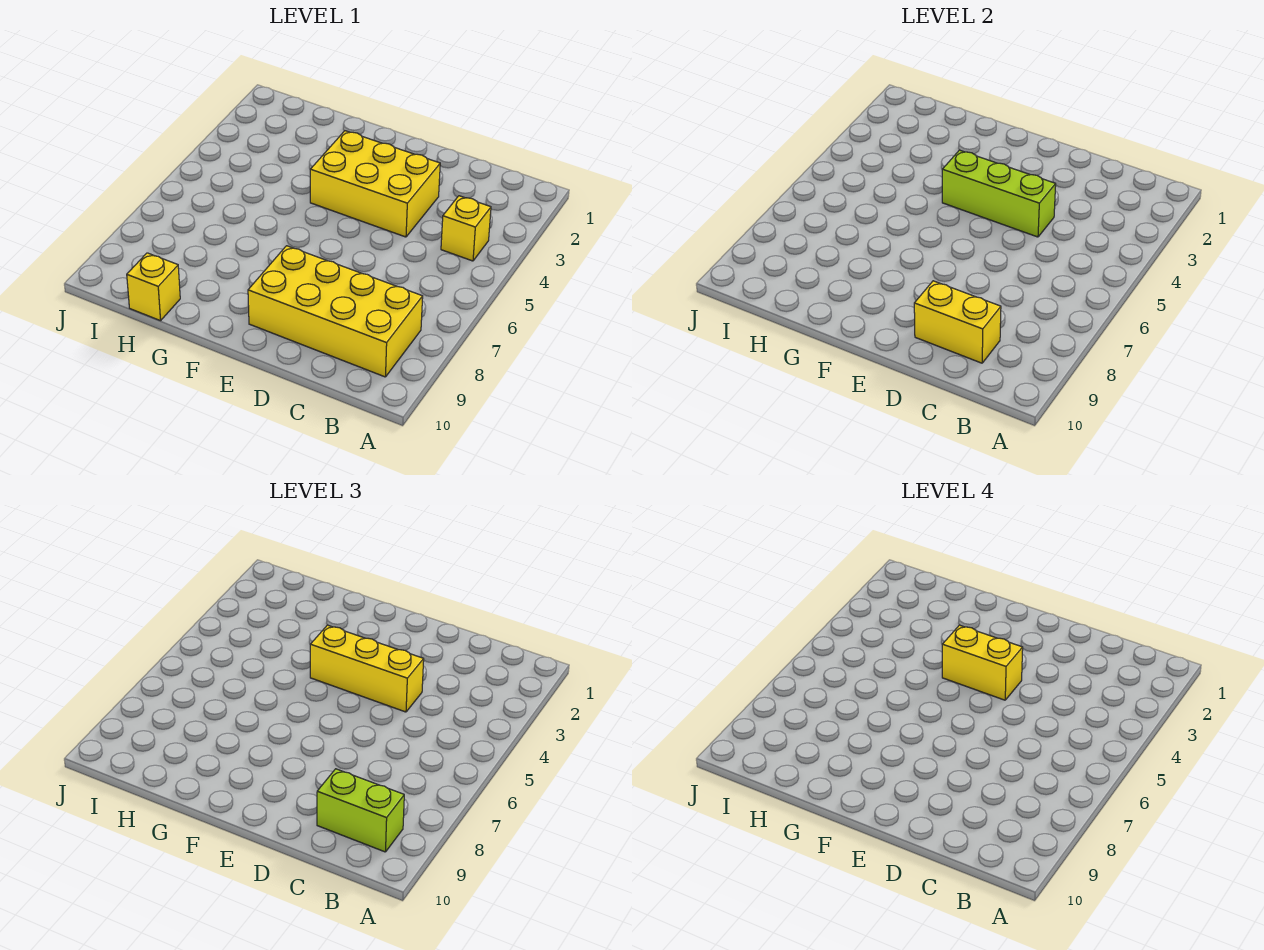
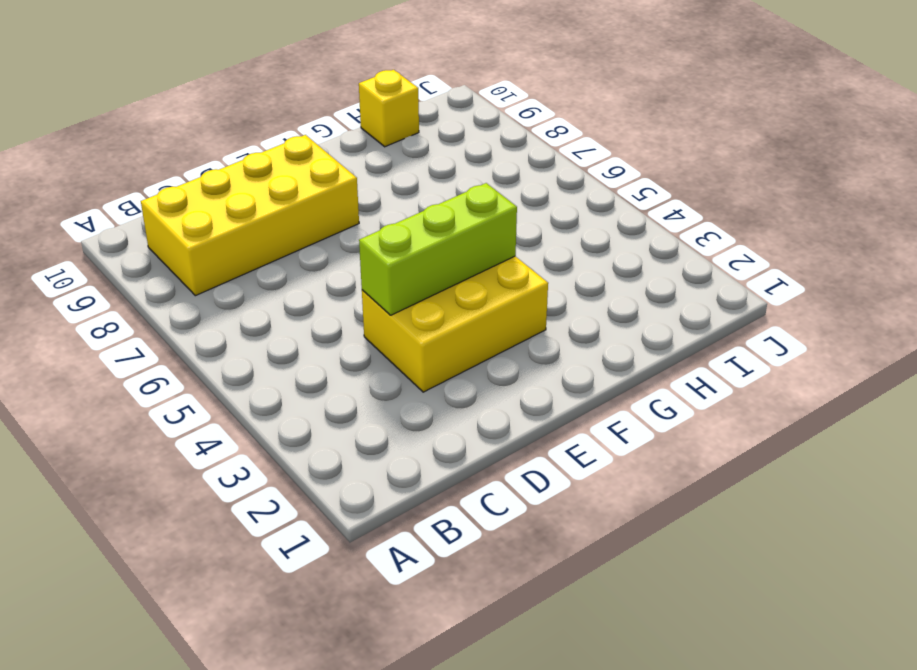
none -> yellow brick B4 level 1
none -> yellow brick C9:D9 level 2

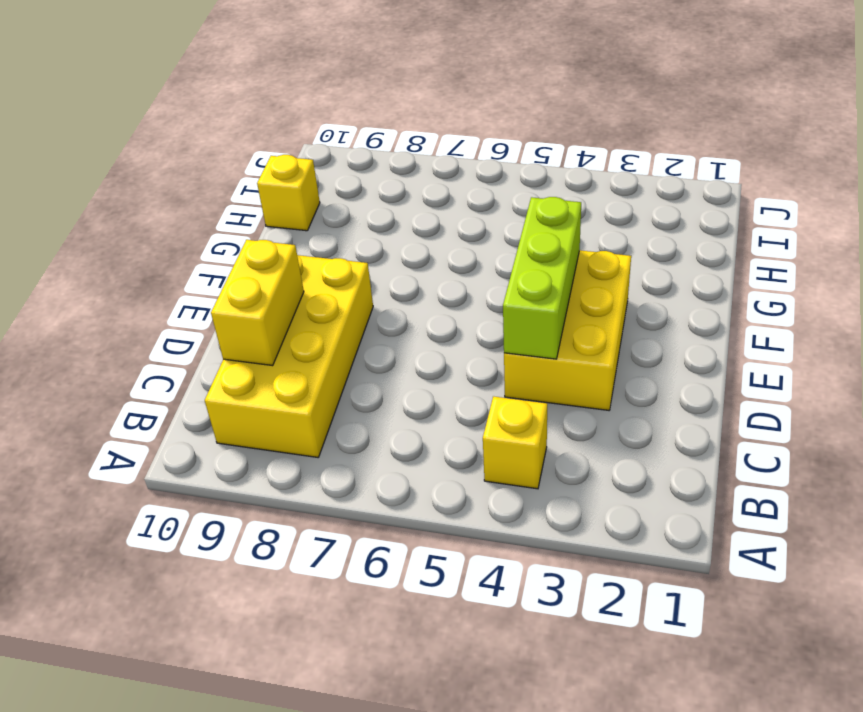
none -> lime brick B9:C9 level 3
none -> yellow brick D4:F4 level 3

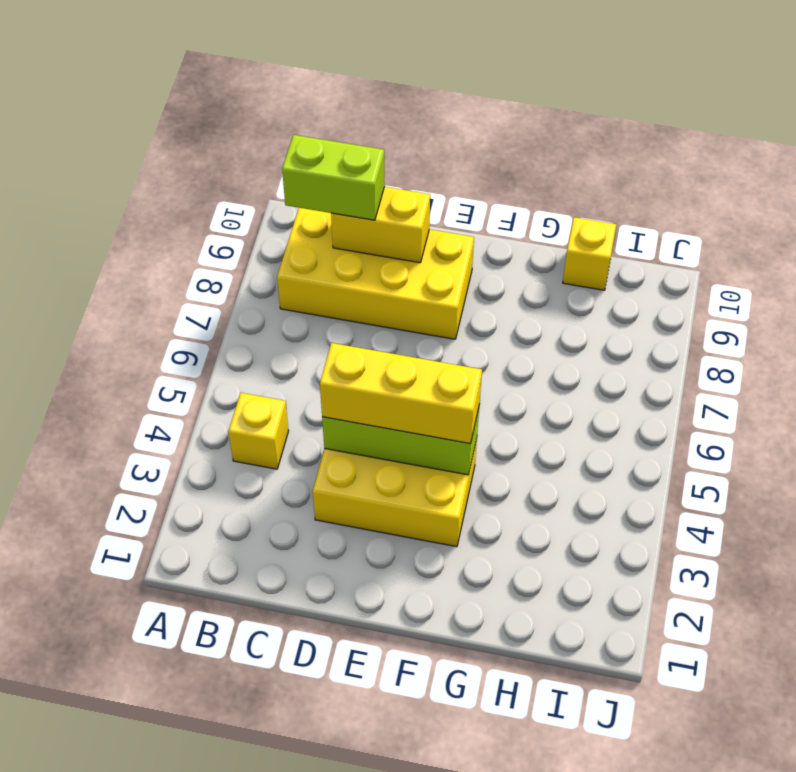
none -> yellow brick E4:F4 level 4

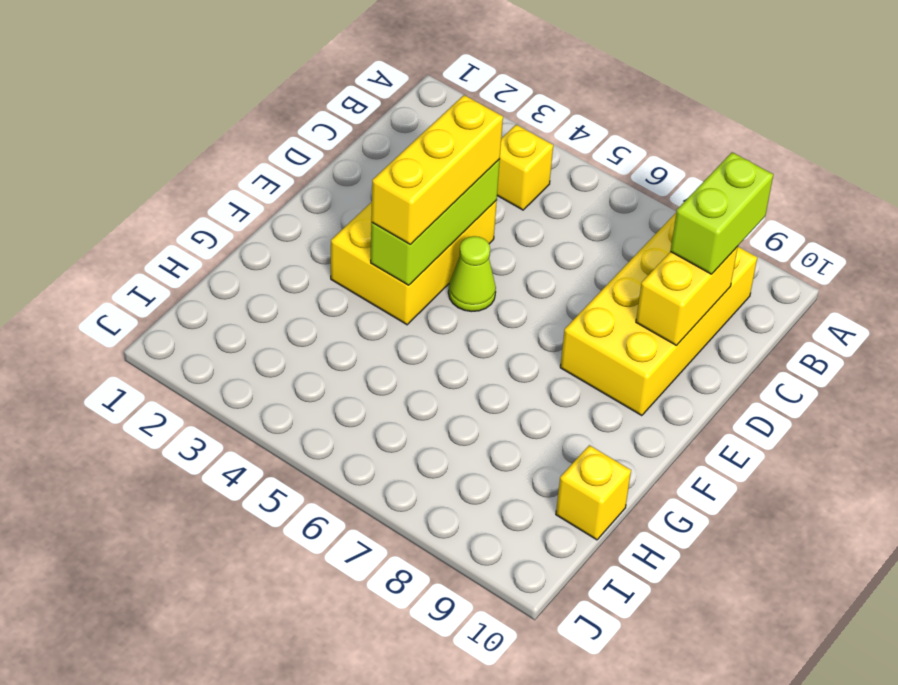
lime cone E5 level 1 -> none
none -> yellow brick E4:F4 level 4

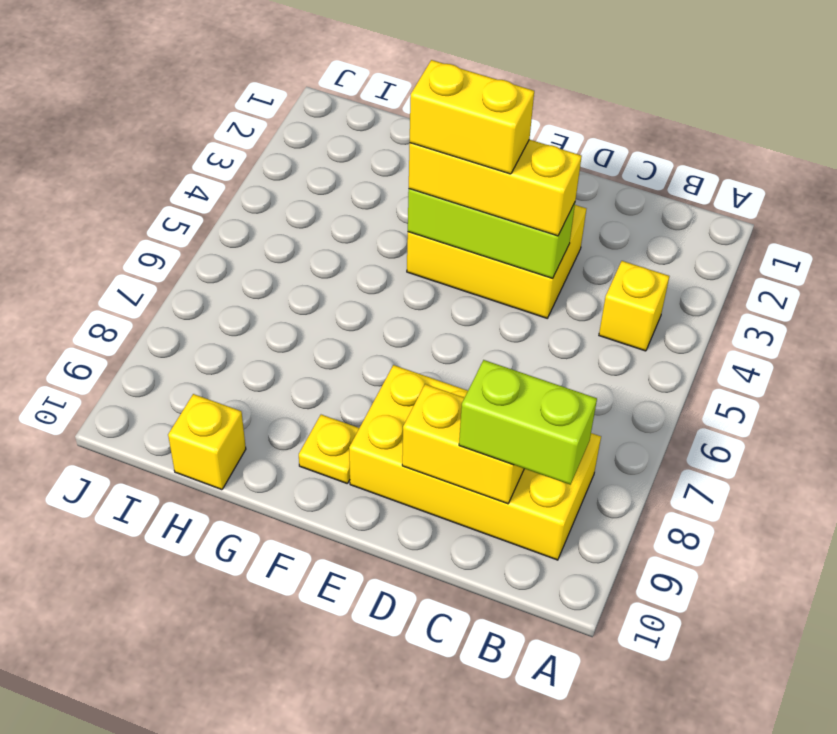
yellow plate F9 level 1 -> none

